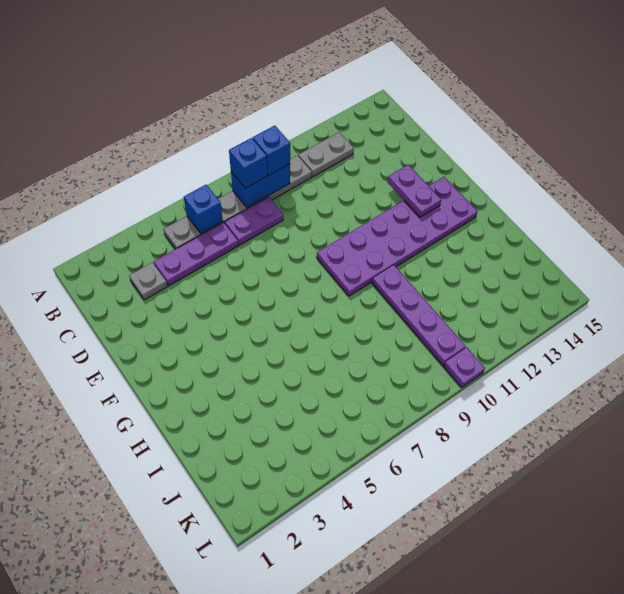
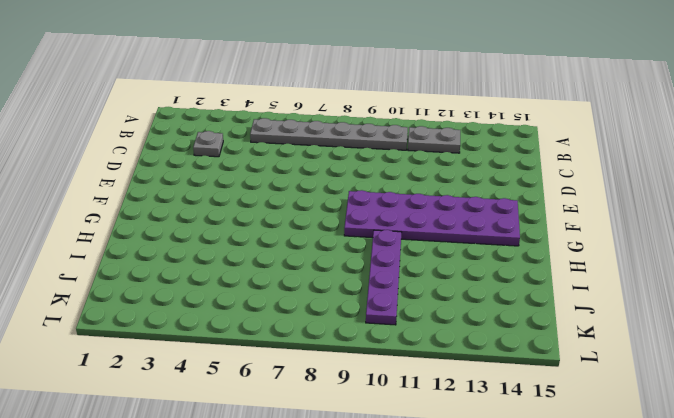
none -> purple plate C4:C6 level 1
none -> purple plate C7:C8 level 1
none -> purple plate L10 level 1

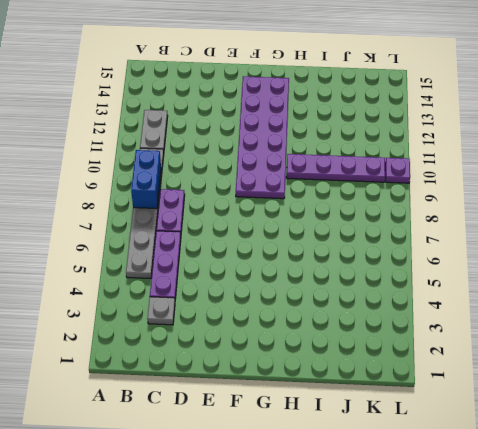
none -> blue brick B6 level 2
none -> purple plate E13:F13 level 2
none -> blue brick B8 level 3

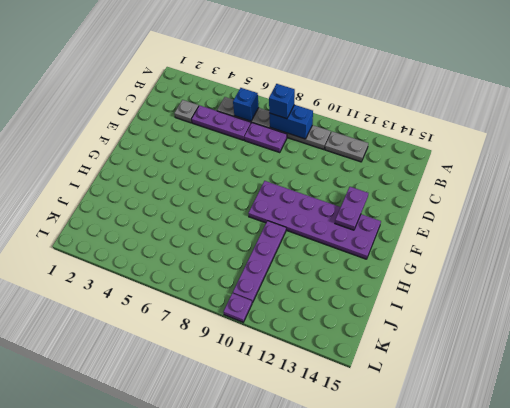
none -> blue brick B9 level 3

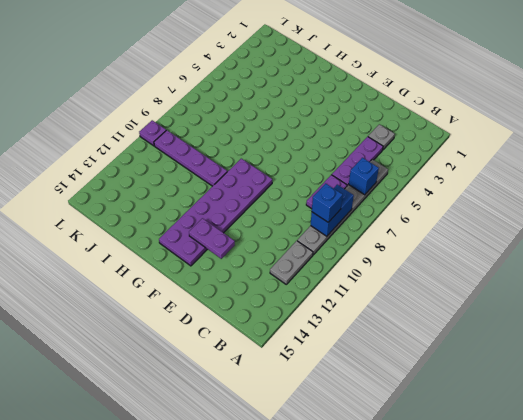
none -> blue brick B8 level 3

